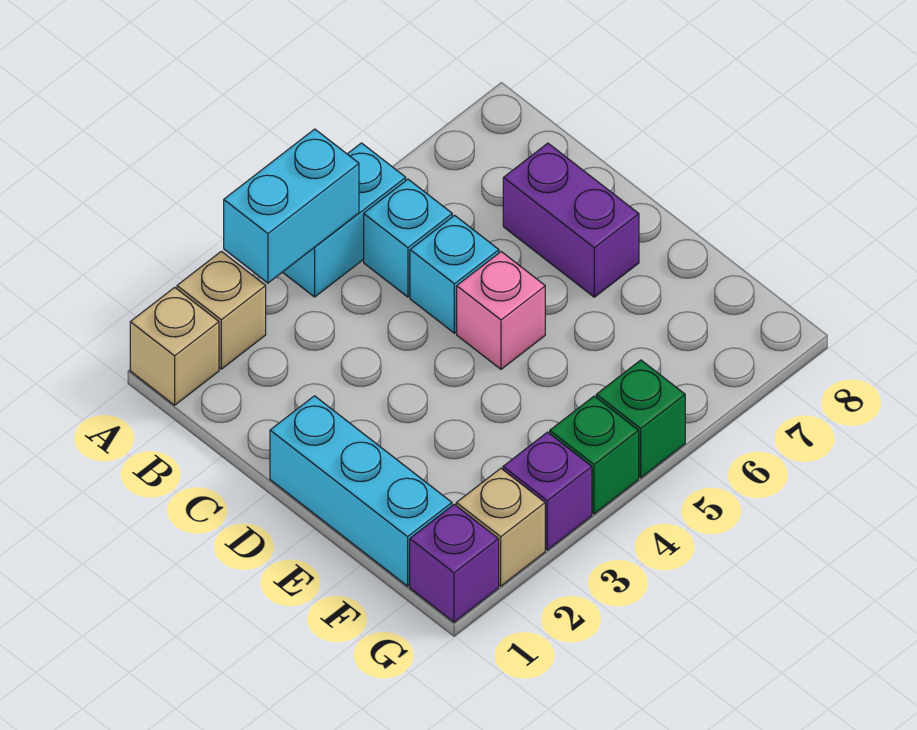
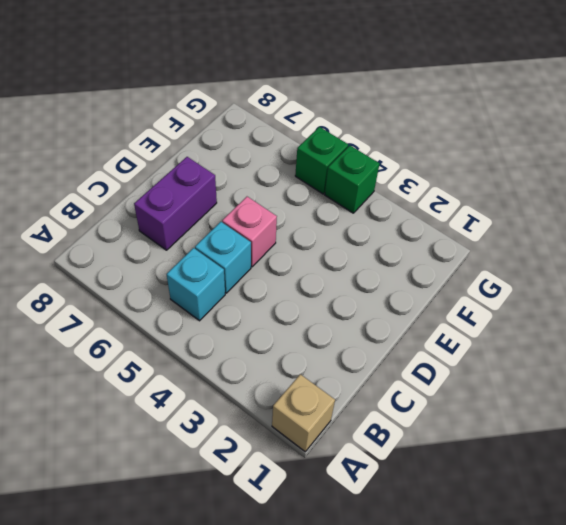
none -> tan brick A2 level 1
none -> cyan brick A4:A5 level 1
none -> cyan brick D1:F1 level 1

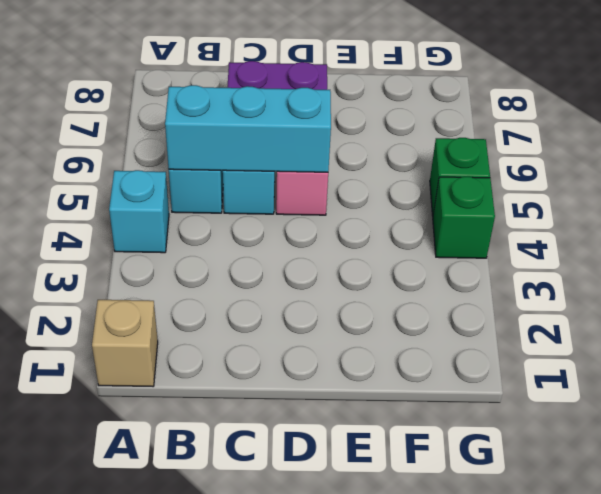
cyan brick A4 level 1 -> cyan brick A4:A5 level 1
cyan brick B5:D5 level 2 -> cyan brick D1:F1 level 1
none -> tan brick A2 level 1
none -> purple brick G1 level 1
none -> tan brick G2 level 1

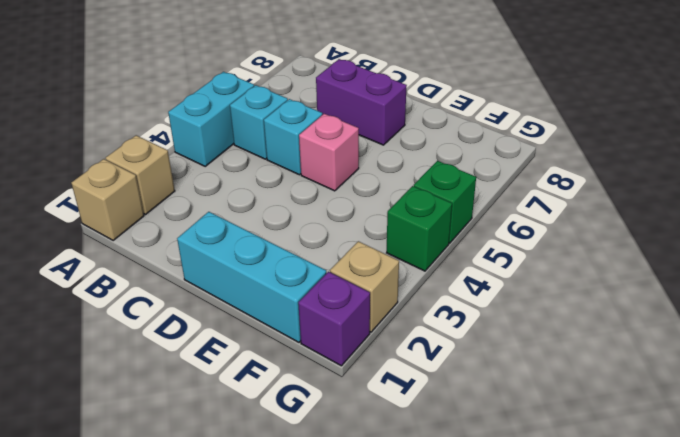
none -> purple brick G3 level 1
none -> cyan brick A3:A4 level 2

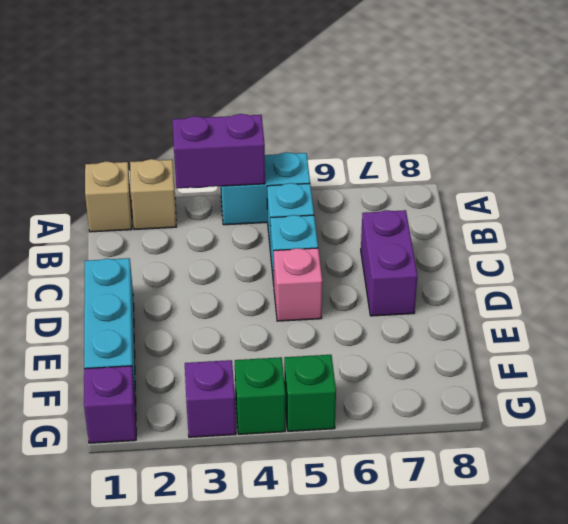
purple brick A3:A4 level 2 -> cyan brick A3:A4 level 2
none -> tan brick G2 level 1

